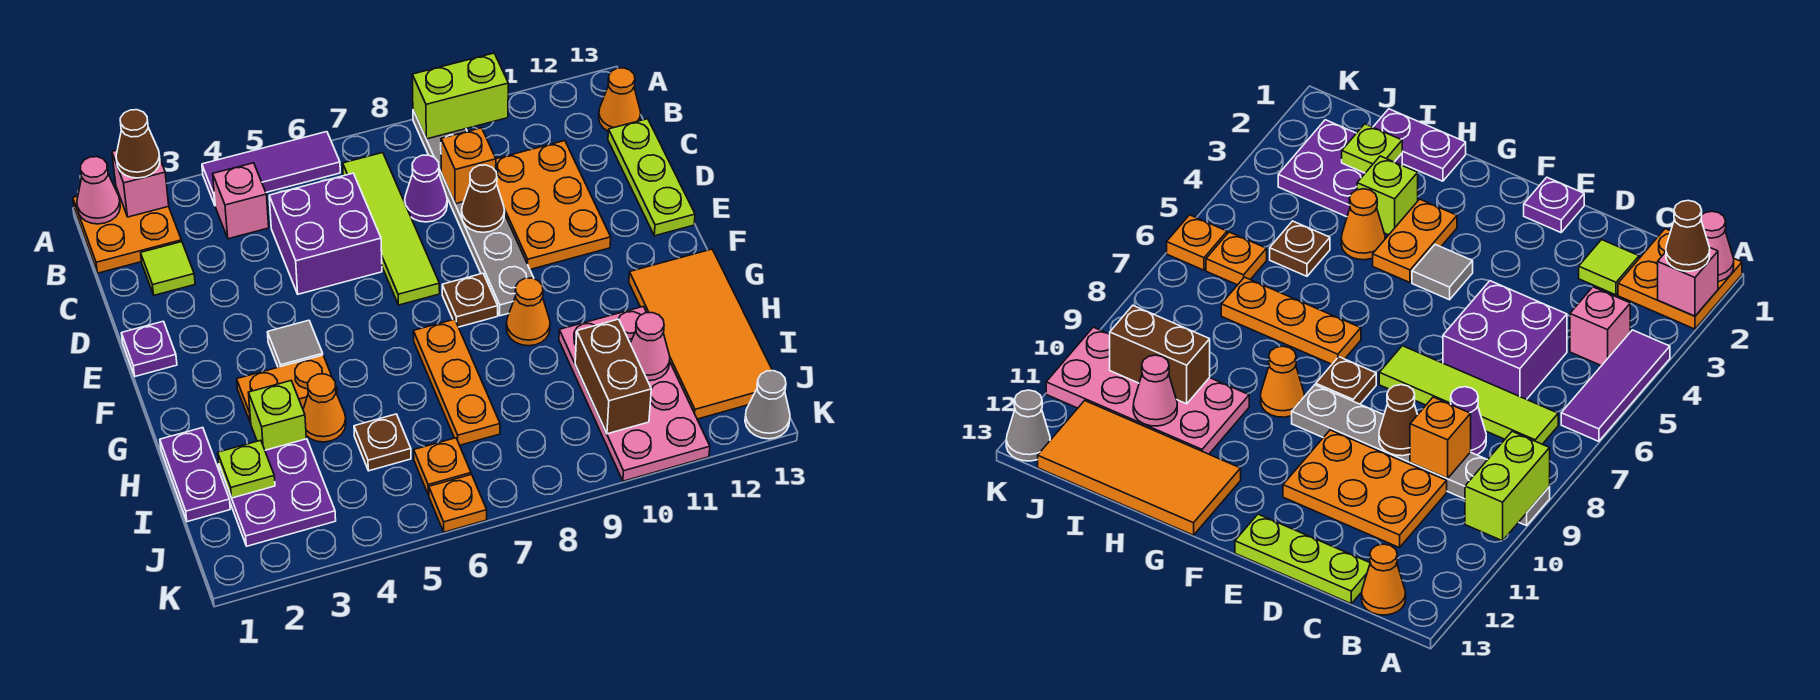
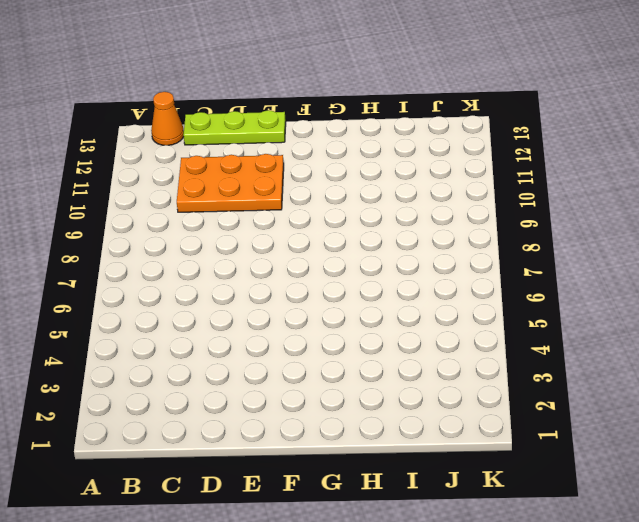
none -> orange plate A1:B2 level 1
none -> purple tile A4:A6 level 1
none -> grey plate A9:F9 level 1
none -> pink brick B4 level 1

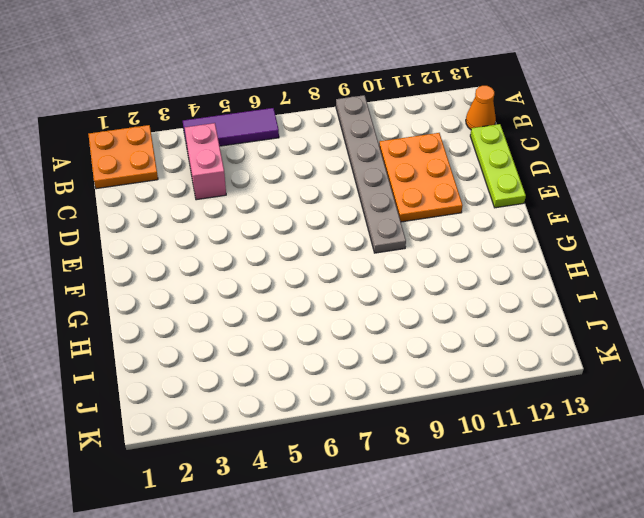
pink brick B4:C4 level 1 -> pink brick B4 level 1
none -> lime tile B7:E7 level 1
none -> lime tile C2 level 1
none -> purple brick C5:D6 level 1
none -> purple cone C8 level 1

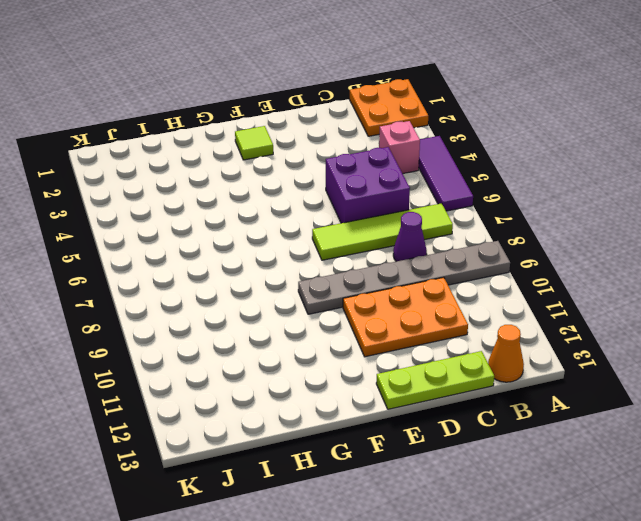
lime tile F2 level 1 -> lime tile C2 level 1
none -> purple plate E1 level 1
none -> grey tile F4 level 1
none -> brown plate F8 level 1
none -> orange plate G3:G4 level 1

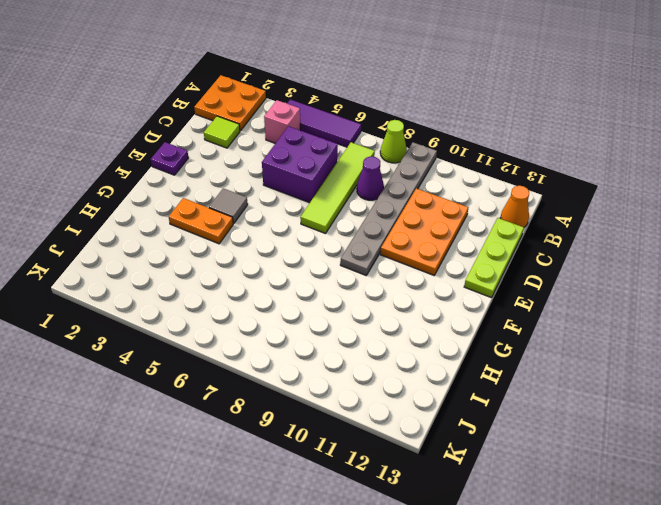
lime cone A8 level 1 -> none
none -> brown plate F8 level 1
none -> orange plate G7:I7 level 1
none -> orange cone G9 level 1
none -> orange tile G12:J13 level 1

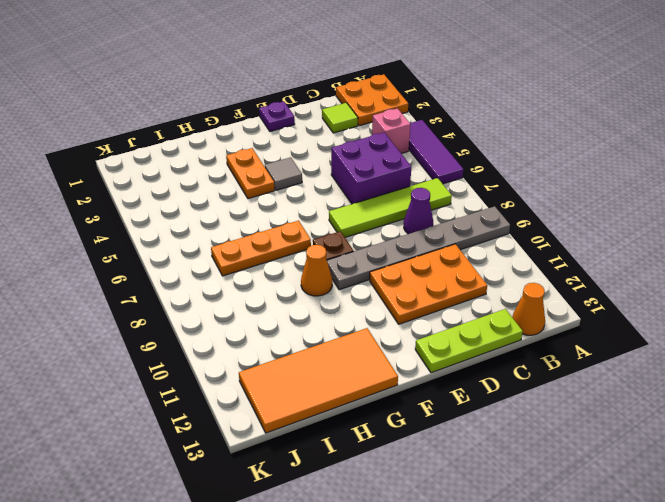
none -> purple plate H1:I1 level 1
none -> lime brick H3 level 1
none -> orange cone H4 level 1
none -> pink plate H10:K11 level 1

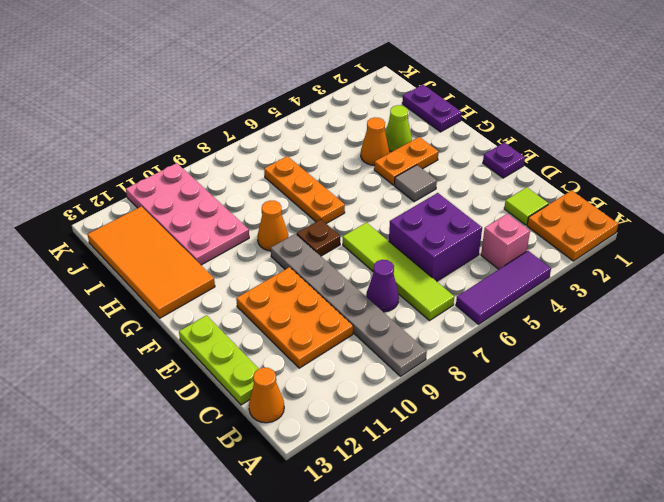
lime cone H3 level 1 -> lime brick H3 level 1
none -> purple plate I2:J3 level 1
none -> brown plate I5 level 1
none -> orange plate J6 level 1
none -> orange plate K6 level 1

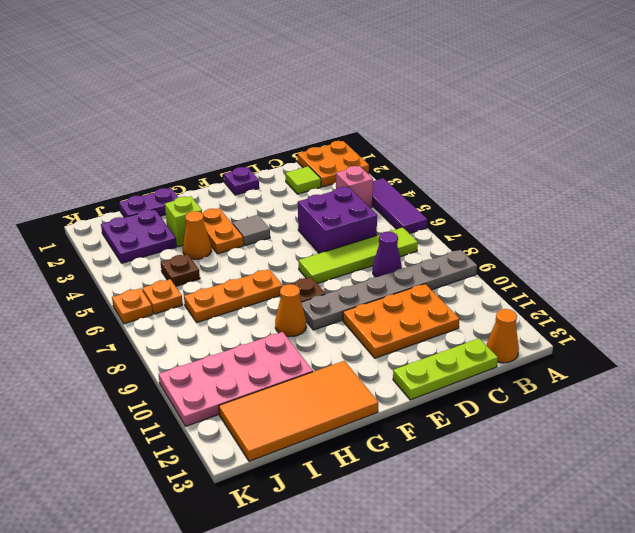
none -> grey cone K13 level 1
none -> pink cone A1 level 2
none -> pink brick A2 level 2
none -> lime brick A9:A10 level 2

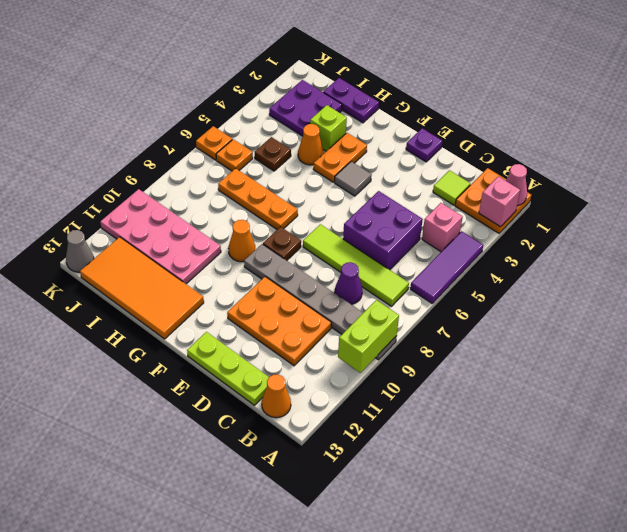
none -> orange brick C9 level 2
none -> brown cone D9 level 2
none -> lime plate I2 level 2
none -> brown brick I10:J10 level 2

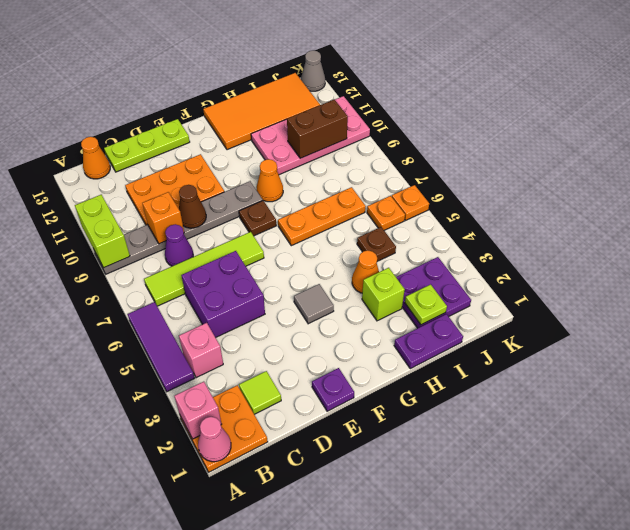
none -> orange plate G3:G4 level 1
none -> pink cone I11 level 2
none -> brown cone A2 level 3

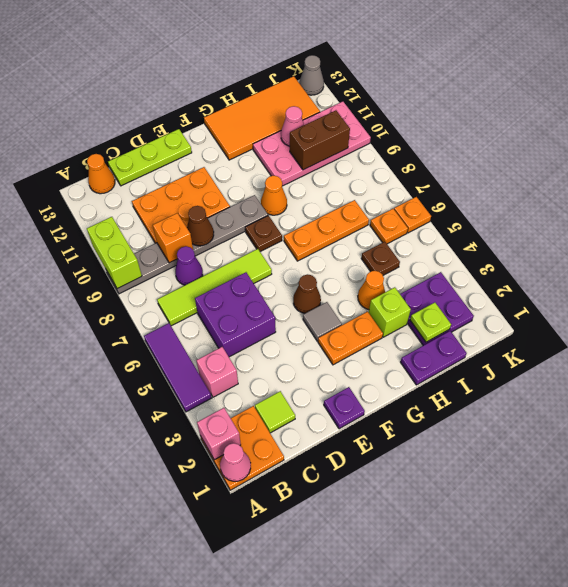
orange plate F3:G3 level 1 -> orange plate G3:G4 level 1
brown cone F5 level 1 -> brown cone A2 level 3

